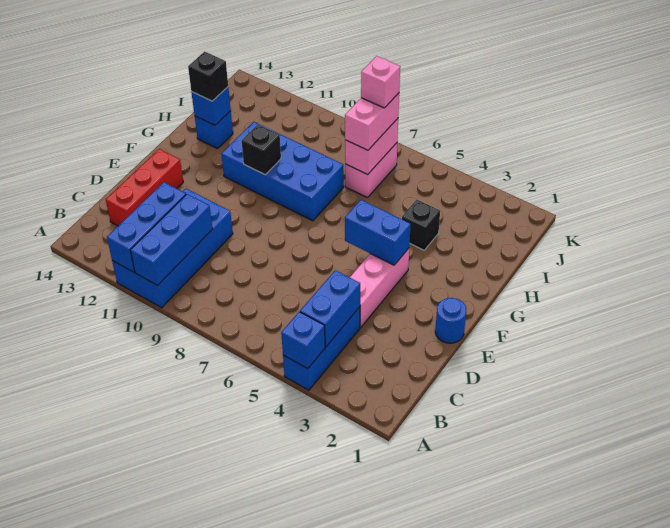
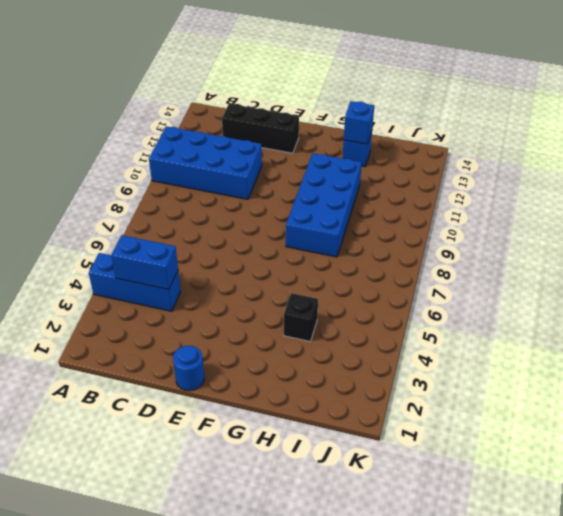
black brick C13:E13 level 1 -> red brick C13:E13 level 1
none -> pink brick D4:F4 level 1
none -> pink brick I7:J7 level 1
none -> blue brick A4 level 2

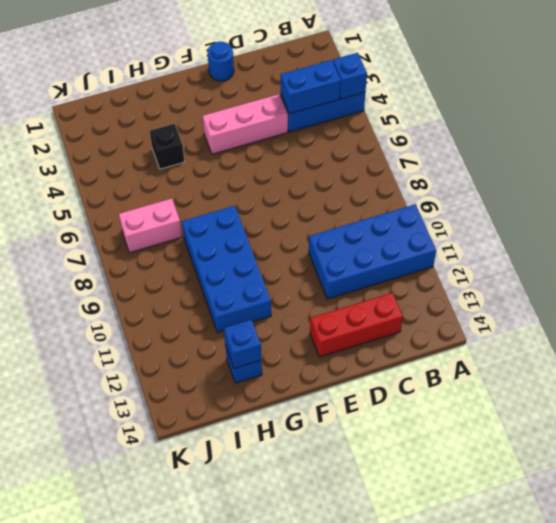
none -> blue brick A10:C10 level 2
none -> blue brick A11:C11 level 2
none -> blue brick F4:F5 level 2

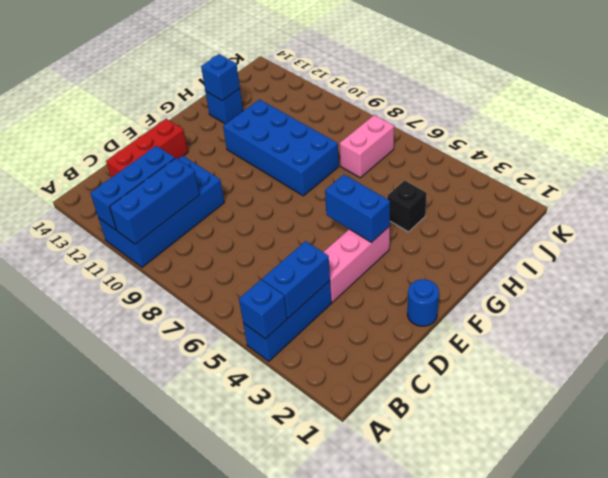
none -> black brick G10 level 2
none -> pink brick I7:J7 level 2
none -> black brick H13 level 3

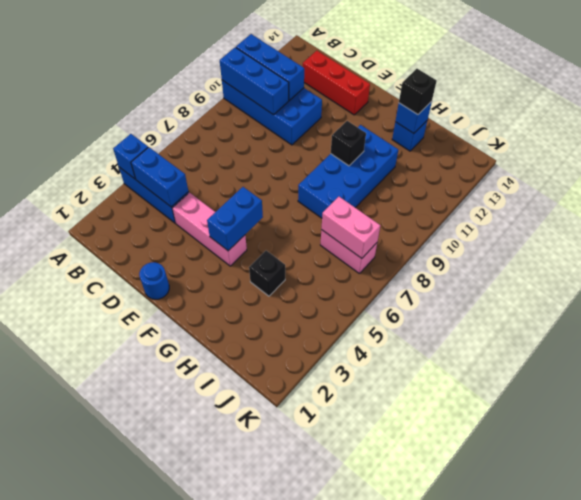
none -> pink brick I7:J7 level 3
none -> pink brick J7 level 4

